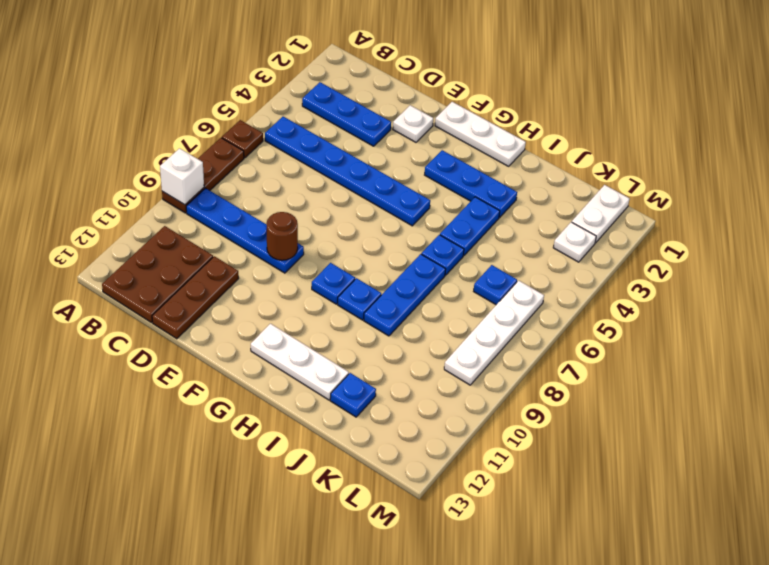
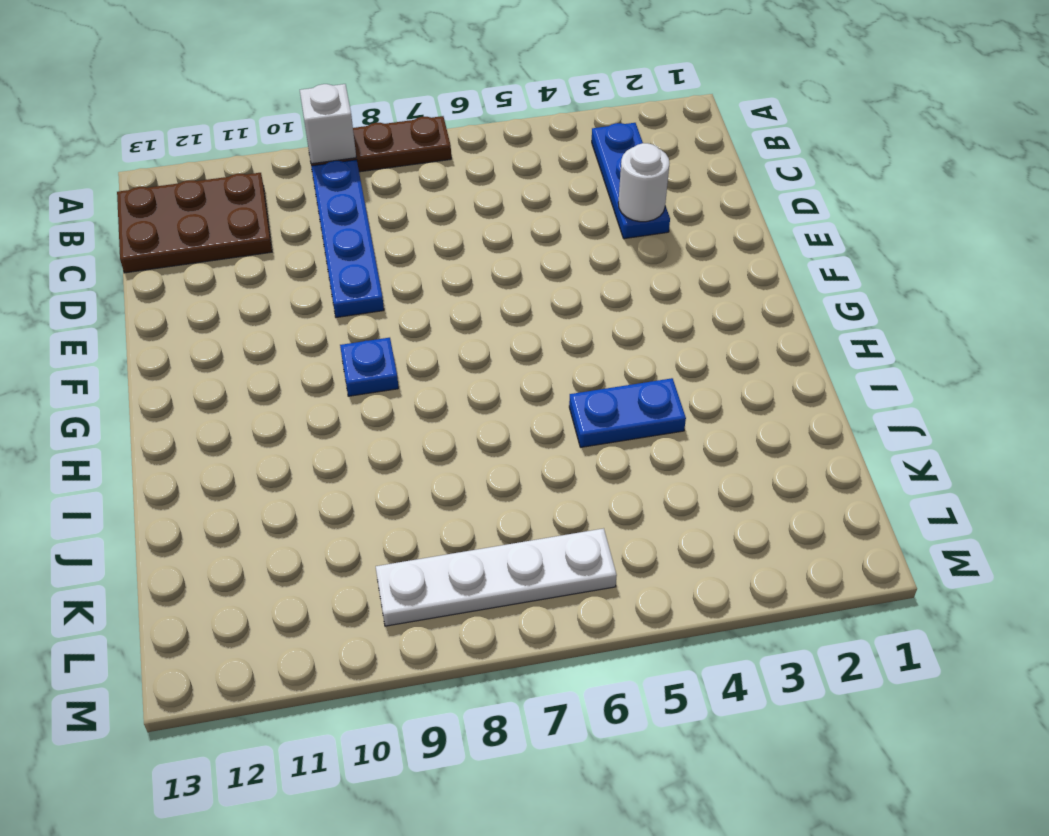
white round brick D3 level 2 -> none
none -> brown plate A6 level 1
none -> blue plate B5:G5 level 1
none -> brown plate D11:D13 level 1

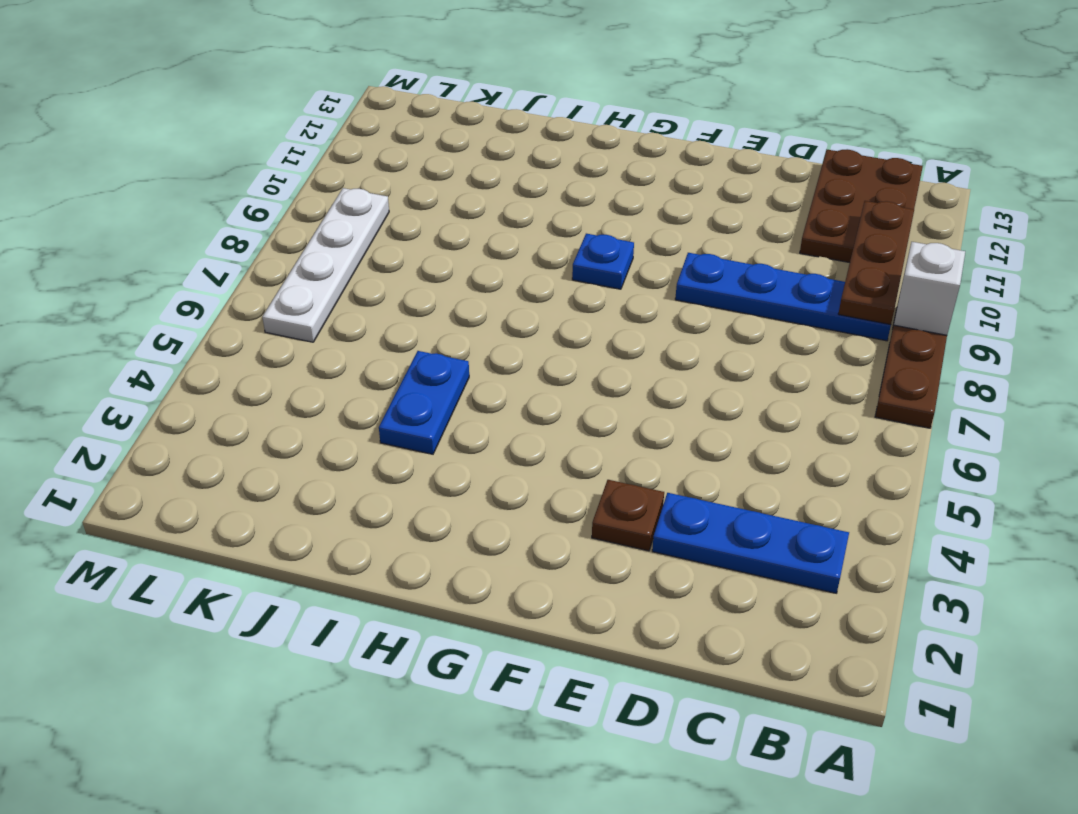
brown plate B9:B11 level 2 -> brown plate D11:D13 level 1
brown plate E3 level 1 -> brown plate A6 level 1
none -> blue plate B5:G5 level 1
none -> white plate E2 level 1
none -> white plate F1:H1 level 1

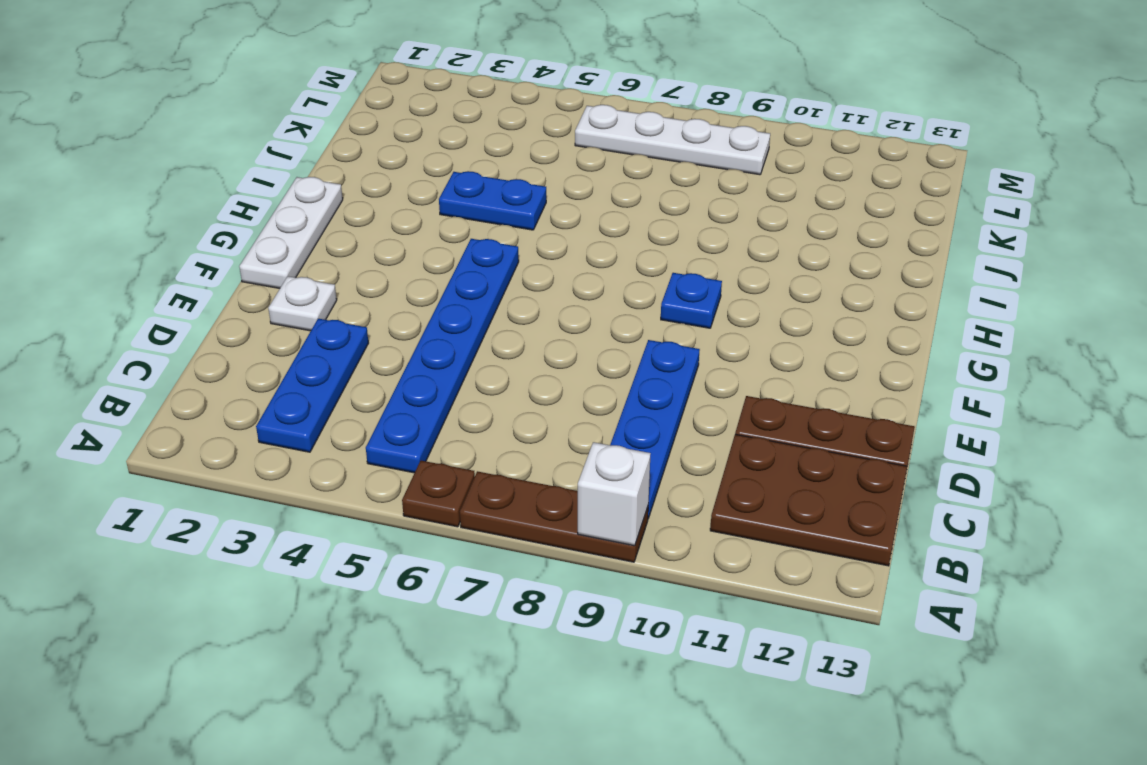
none -> blue plate G3:I3 level 1
none -> white plate G12:I12 level 1
none -> blue plate H9 level 1

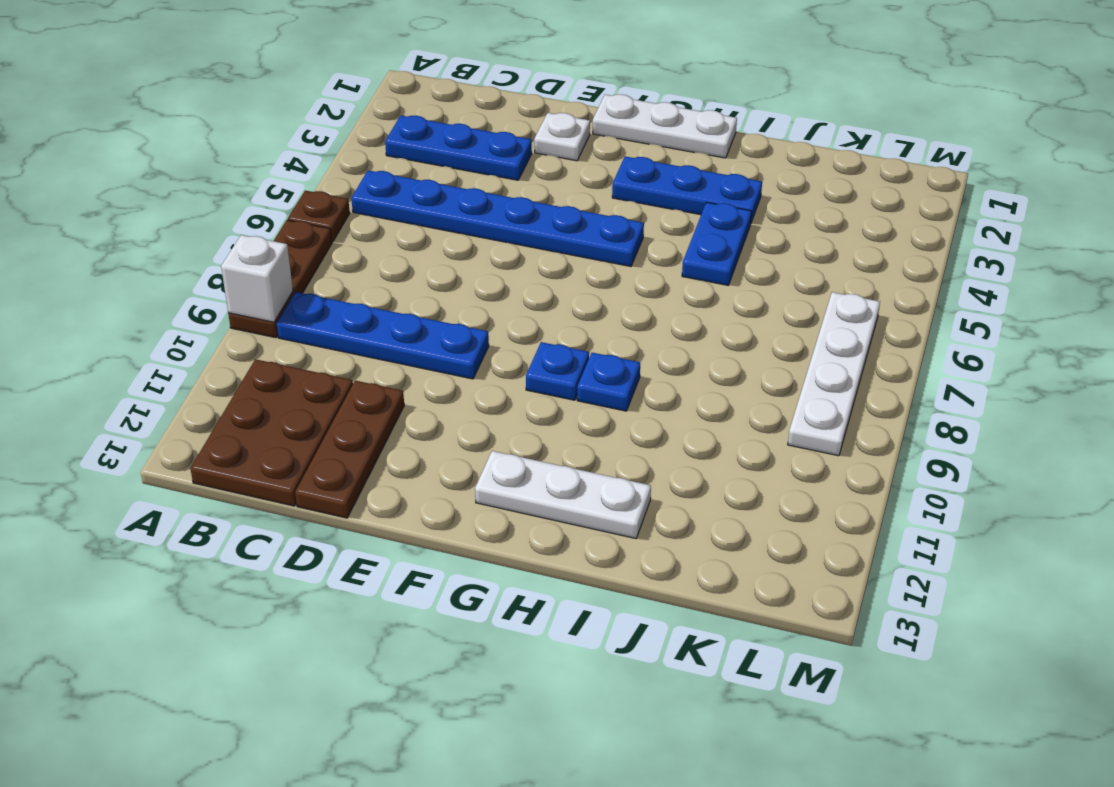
none -> blue plate I6 level 1
none -> blue plate I7:I9 level 1
none -> blue plate J12 level 1

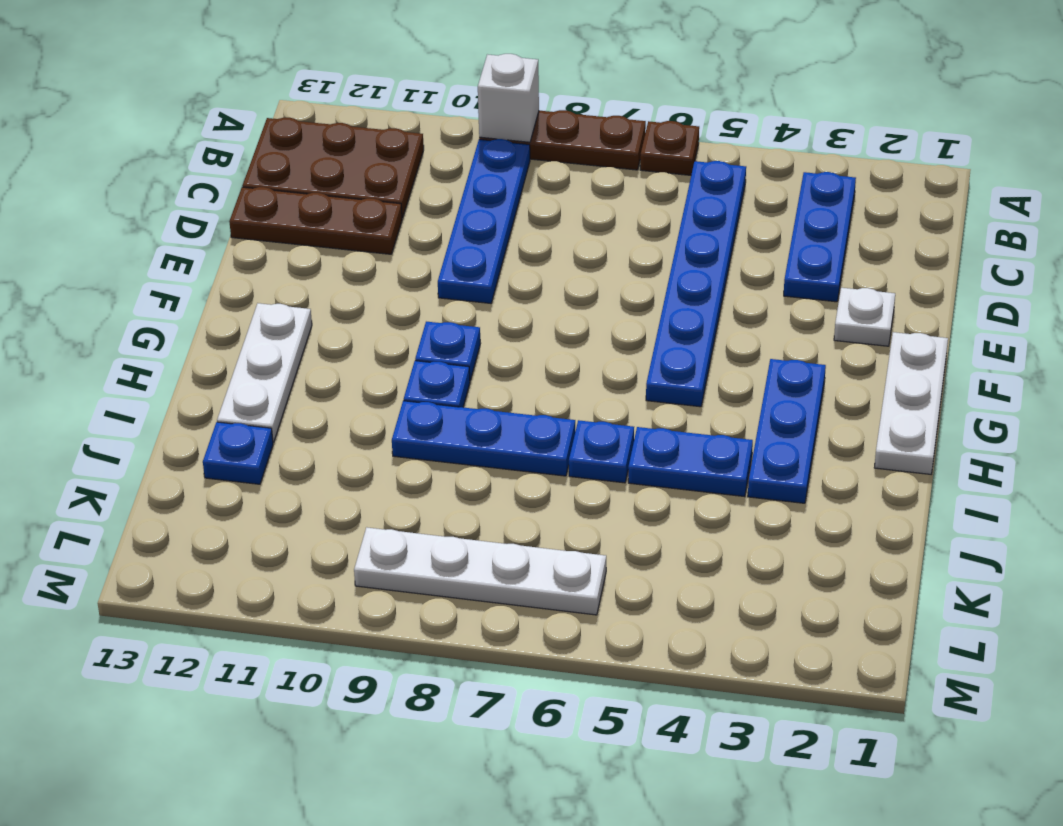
none -> blue plate K6 level 1
none -> white plate L1:L2 level 1
none -> white plate L3 level 1

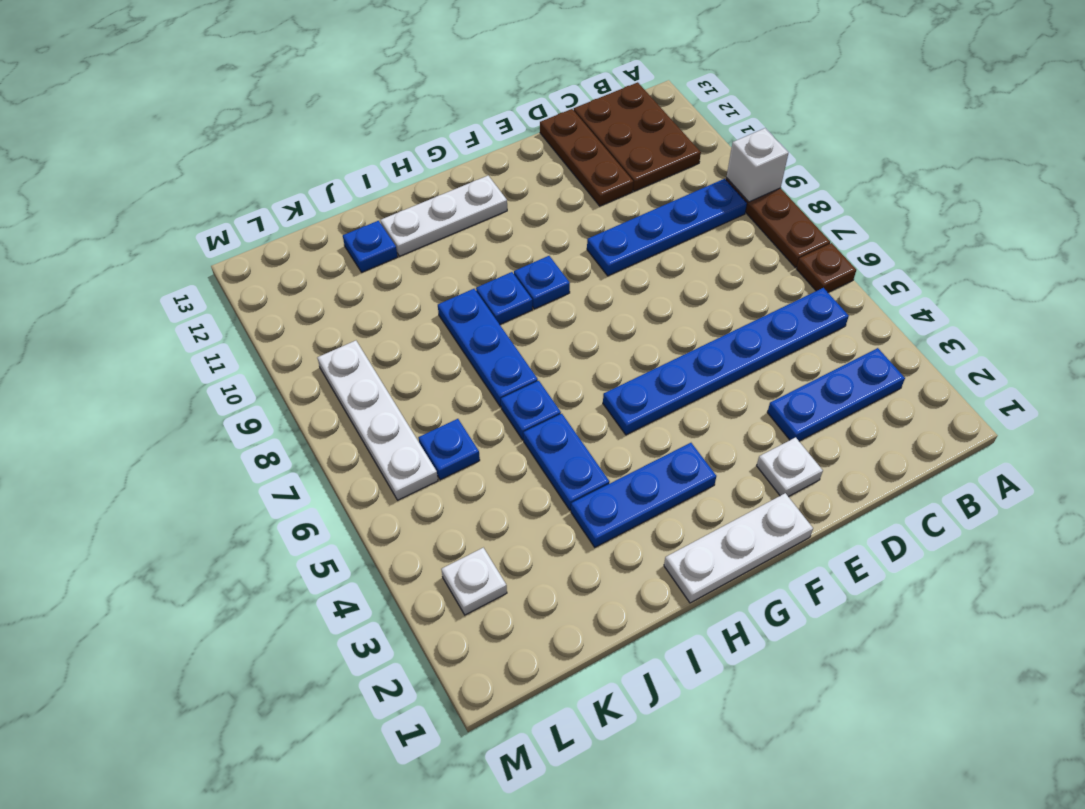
none -> white plate L1:L2 level 1
none -> brown round brick E9 level 2

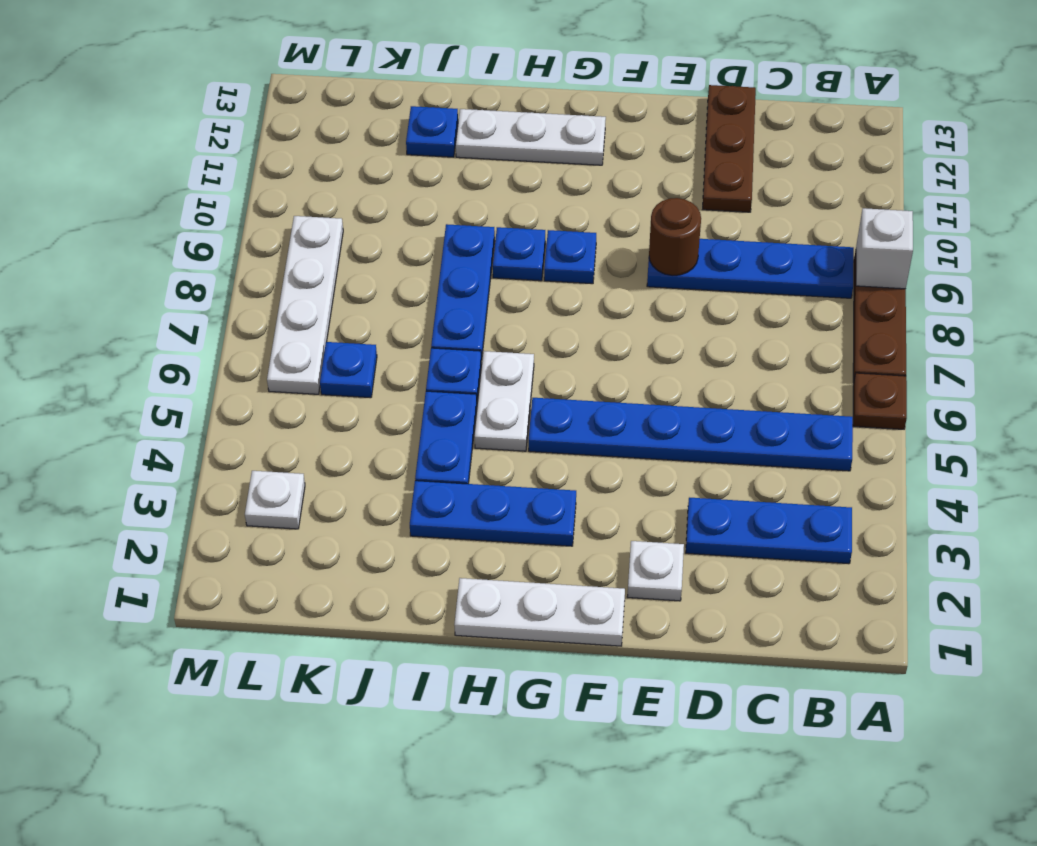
white plate H5:H6 level 1 -> white plate L1:L2 level 1
none -> brown plate B11:C13 level 1

